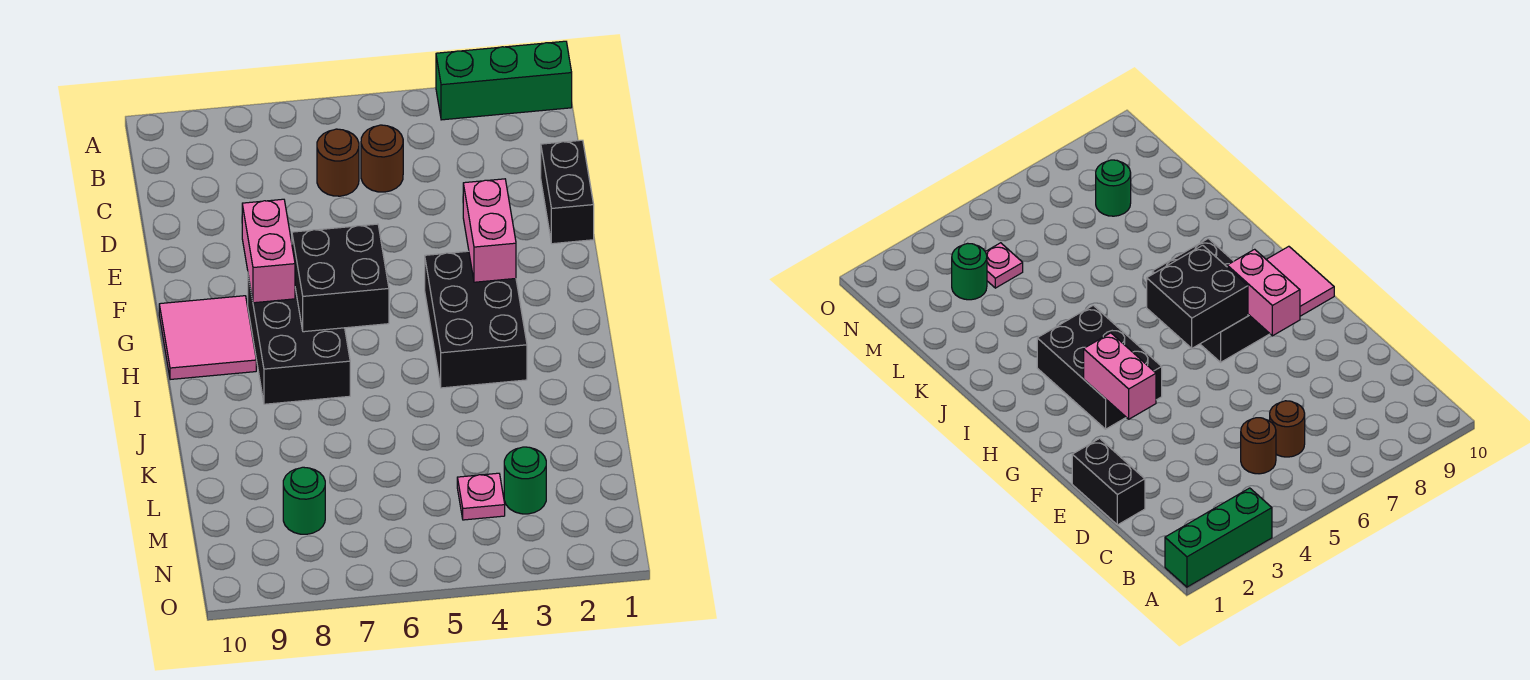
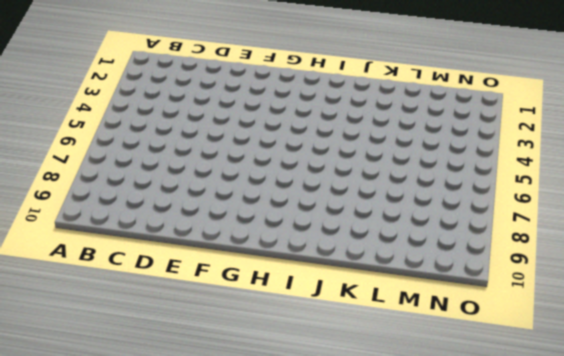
none -> green brick A1:A3 level 1
none -> brown round brick C5 level 1
none -> brown round brick C6 level 1

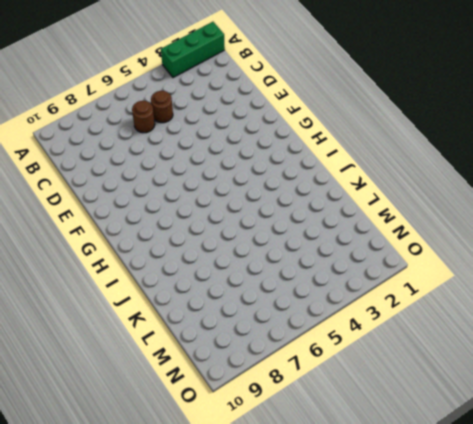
none -> black brick D1:E1 level 1
none -> black brick G3:I4 level 1
none -> black brick G7:I8 level 1

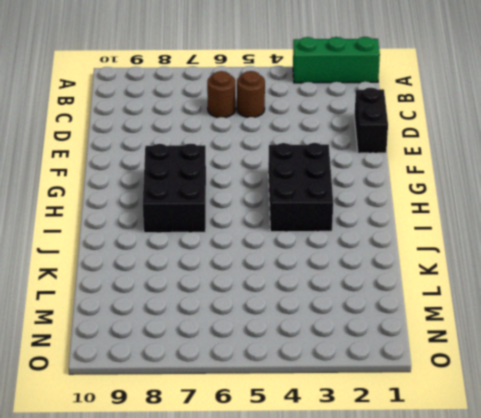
none -> pink tile G9:H10 level 1
none -> green round brick M3 level 1
none -> pink plate M4 level 1

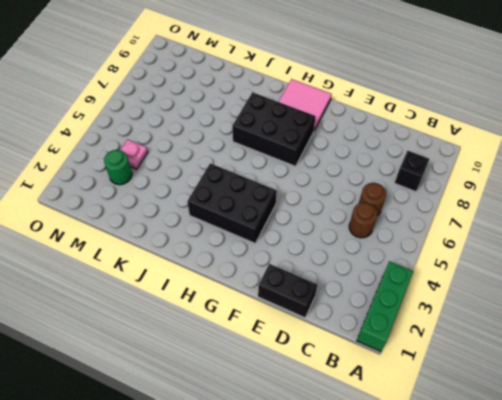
black brick B8 level 1 -> none
none -> green round brick M8 level 1
none -> pink brick F3:G3 level 2
none -> pink brick F8:G8 level 2

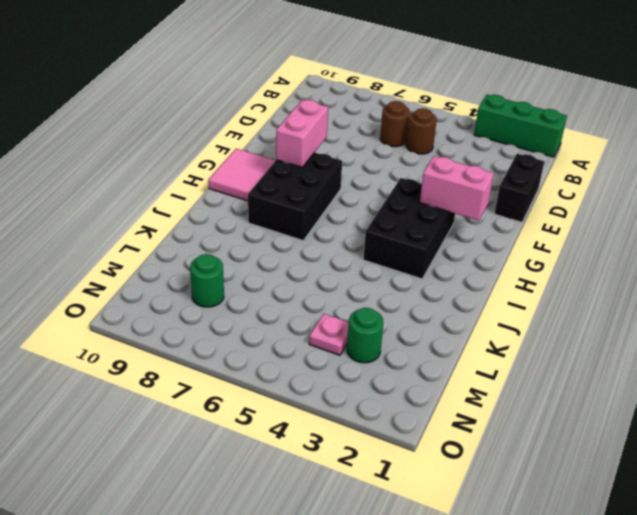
pink brick G2:G3 level 2 -> pink brick F3:G3 level 2
none -> black brick G6:H7 level 2

